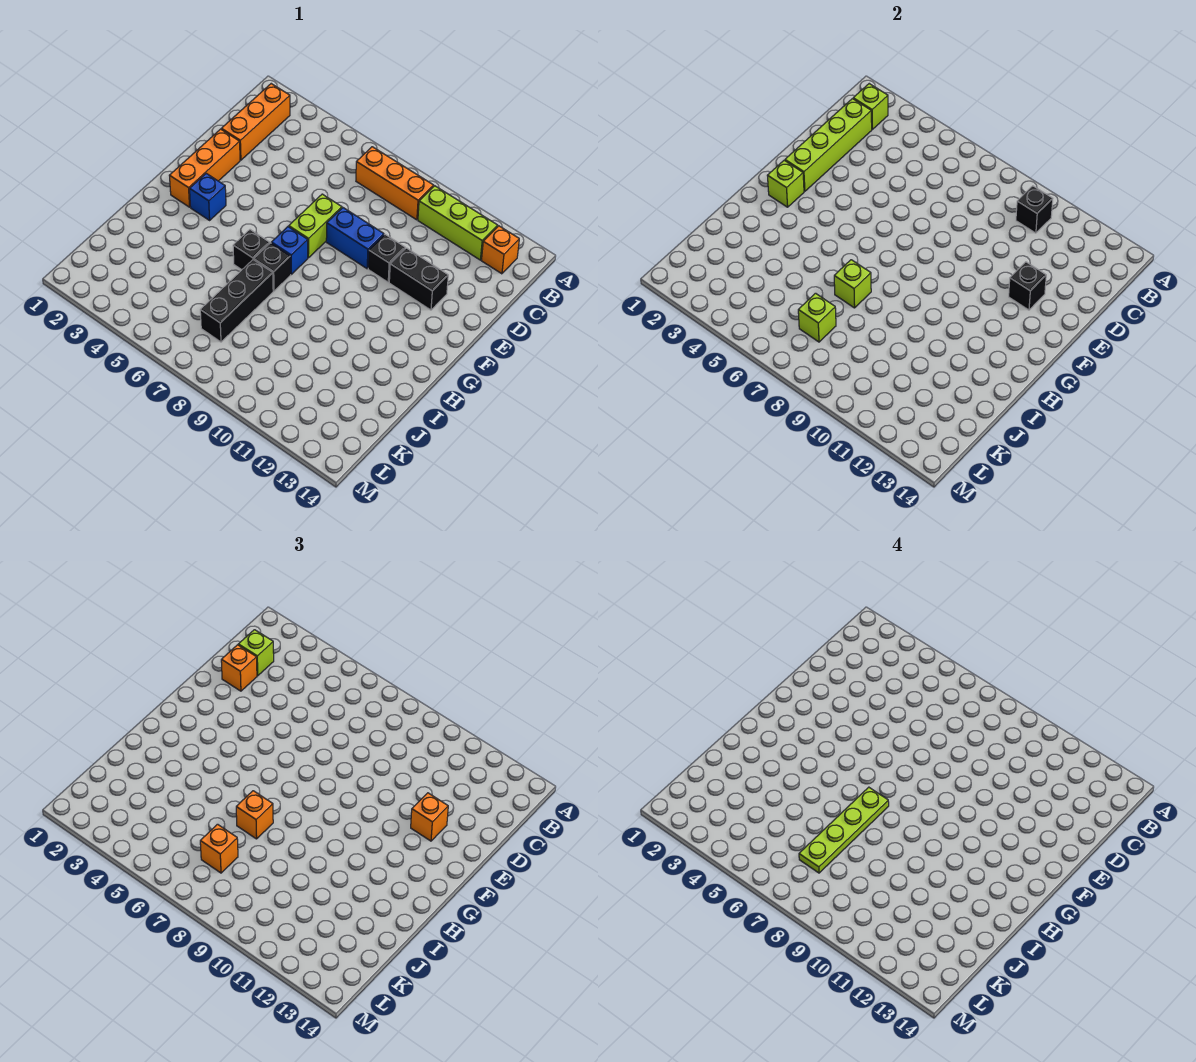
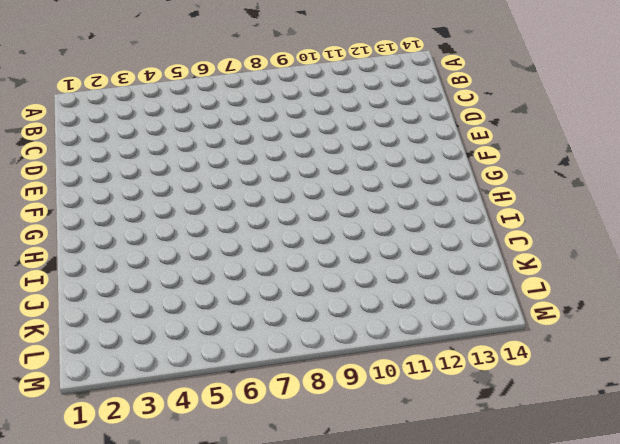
none -> orange brick B2:D2 level 1
none -> orange brick B7:B9 level 1
none -> lime brick B10:B12 level 1

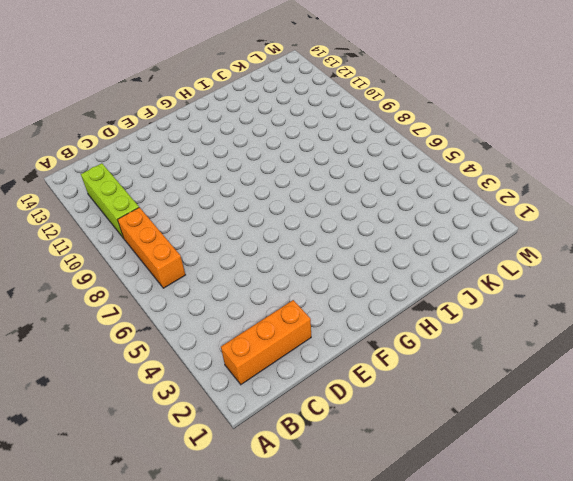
none -> orange brick B13 level 1
none -> orange brick E2:G2 level 1
none -> lime brick E7:F7 level 1

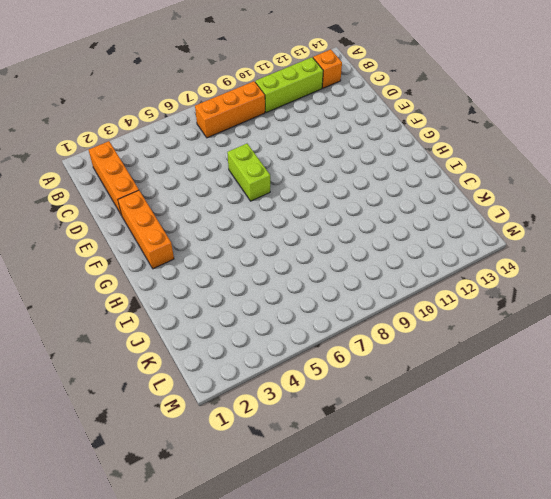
none -> blue brick E8:E9 level 1
none -> black brick E10 level 1
none -> black brick E11:E12 level 1

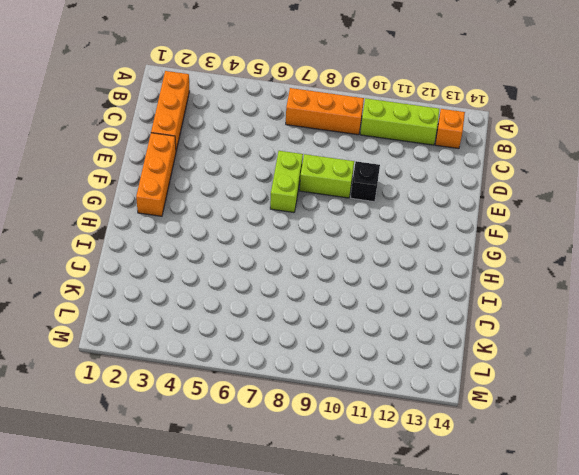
lime brick E8:E9 level 1 -> blue brick E8:E9 level 1
none -> black brick E11:E12 level 1
none -> blue brick G3 level 1
none -> blue brick G7 level 1

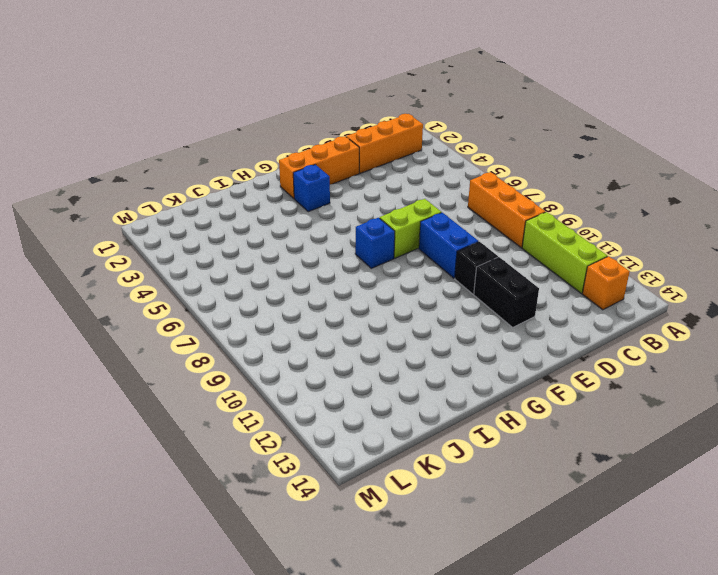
none -> black brick H6 level 1
none -> black brick H7 level 1
none -> black brick I7:K7 level 1

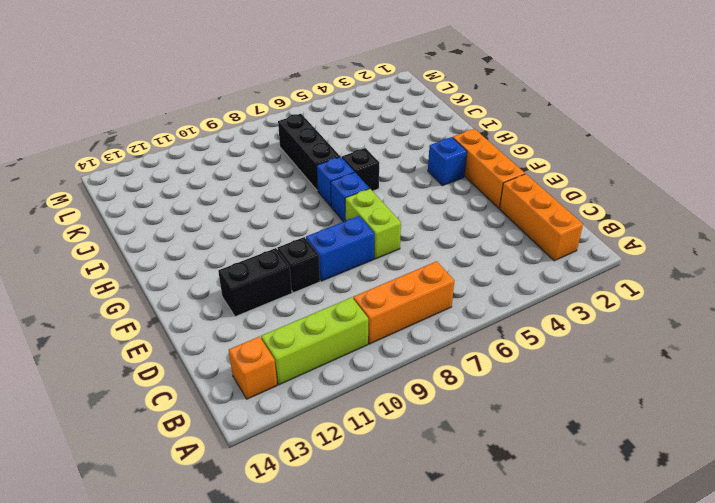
blue brick H7 level 1 -> black brick H7 level 1
none -> lime brick B2 level 2
none -> black brick B10 level 2
none -> lime brick C2:F2 level 2

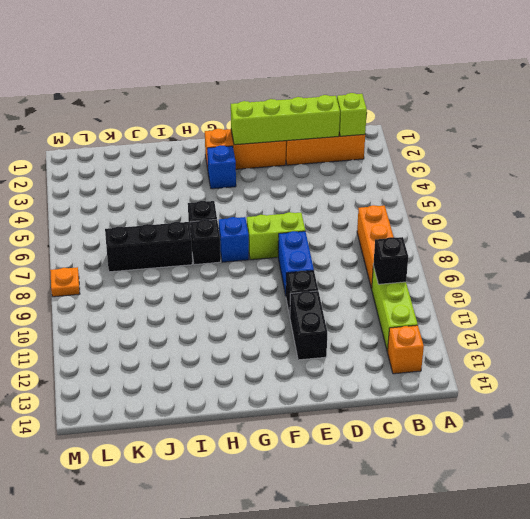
orange plate M8 level 1 -> none
none -> black brick E12 level 2
none -> lime brick G2 level 2
none -> lime brick I7 level 2

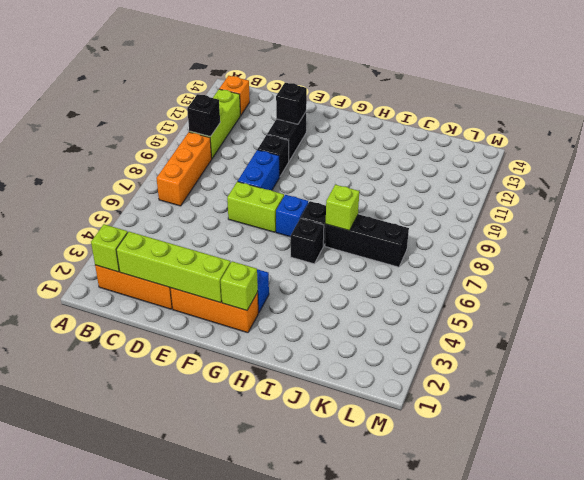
none -> lime brick K7 level 2
none -> lime brick C2 level 3
none -> orange brick D2 level 3

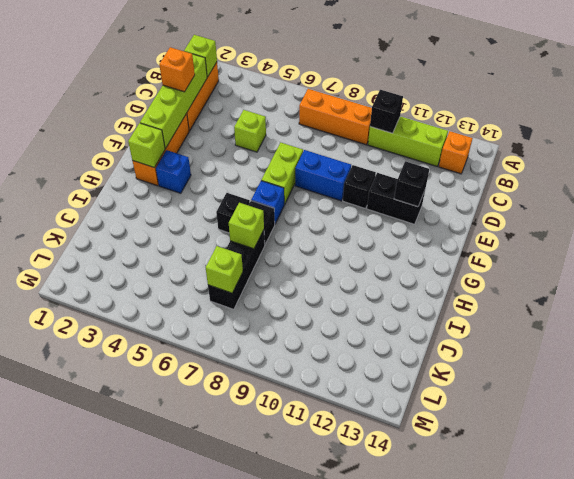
lime brick D5 level 1 -> lime brick C2 level 3
none -> orange brick E12 level 3
none -> orange brick I7 level 3
none -> orange brick K7 level 3

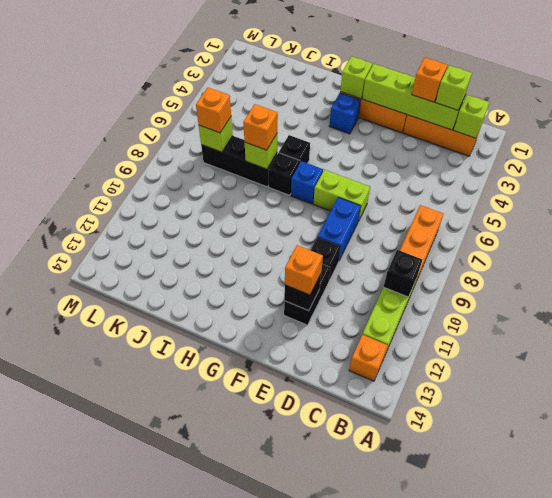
none -> lime plate H7:K7 level 4

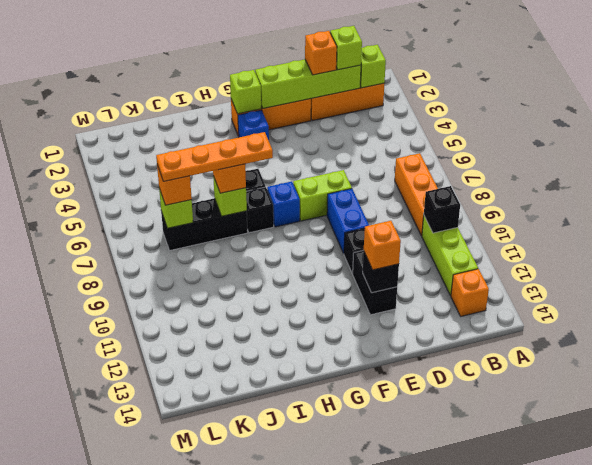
orange plate H7:K7 level 4 -> lime plate H7:K7 level 4

